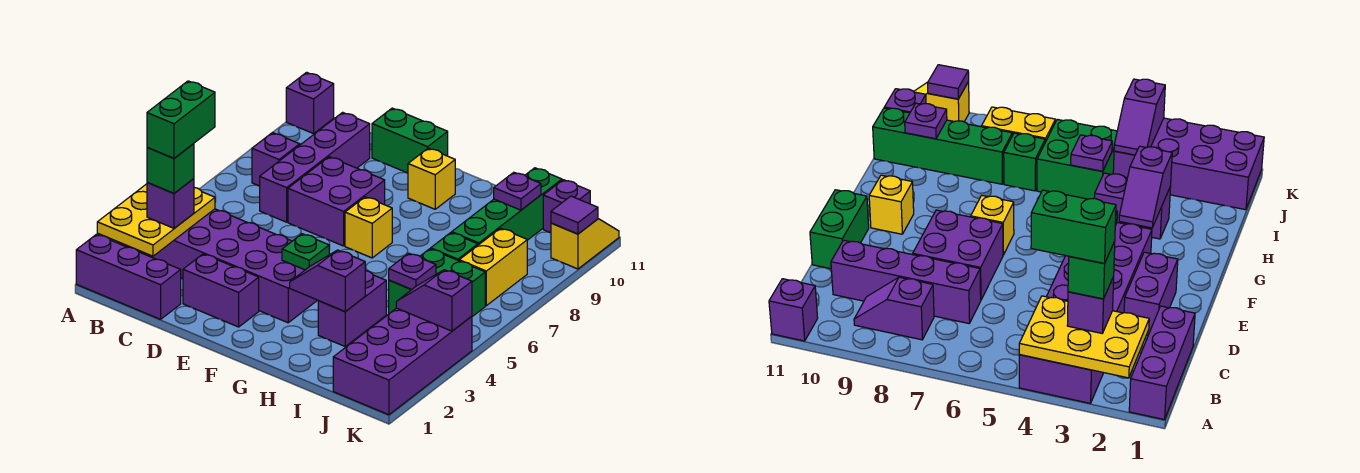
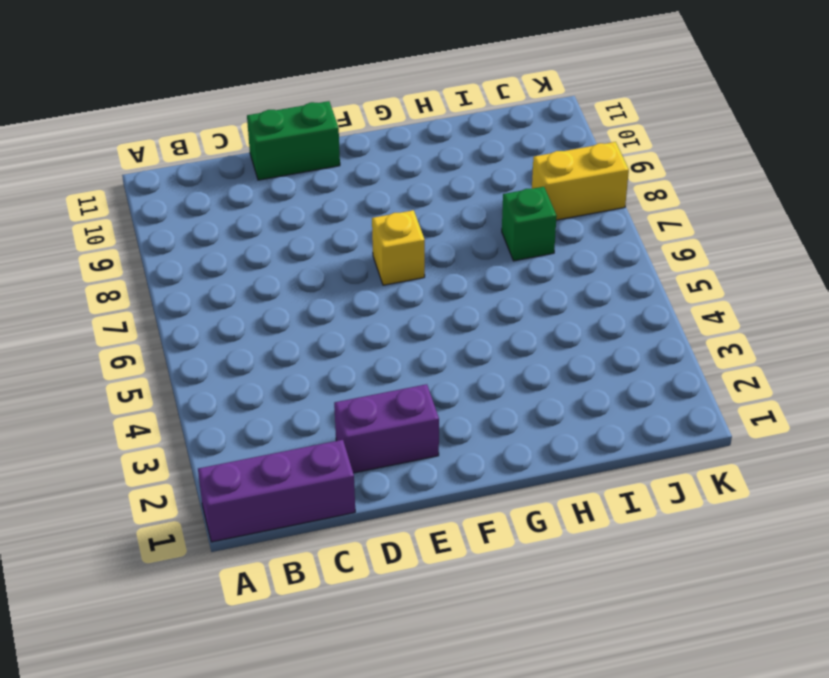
yellow brick J8:K8 level 1 -> yellow brick J7:J8 level 1
none -> purple brick A3:F4 level 1
none -> purple brick A11 level 1
none -> purple slope B8:B9 level 1 top 8

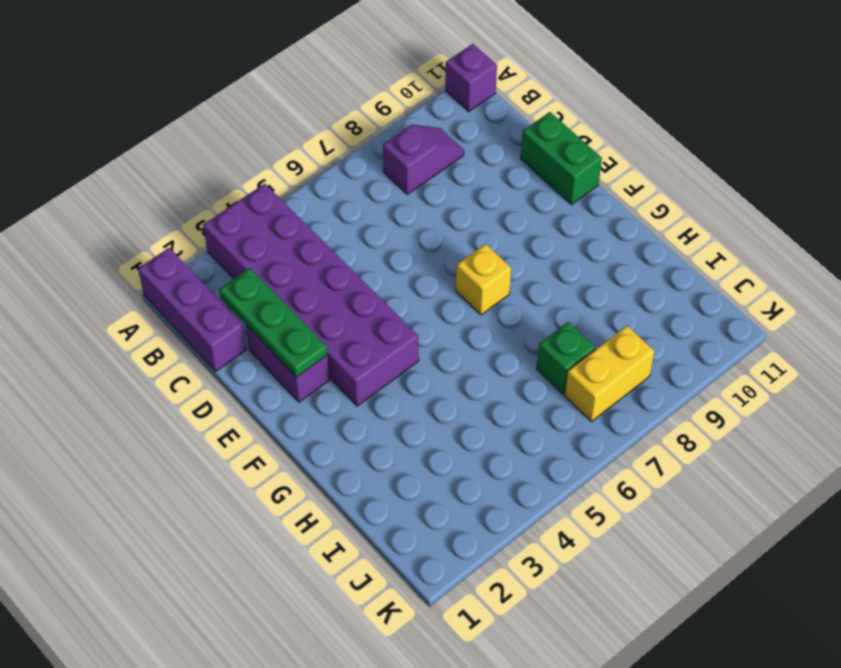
green plate C2:E2 level 2 -> none
none -> purple brick C7:C10 level 1
none -> purple brick D7:E8 level 1
none -> yellow brick F10 level 1

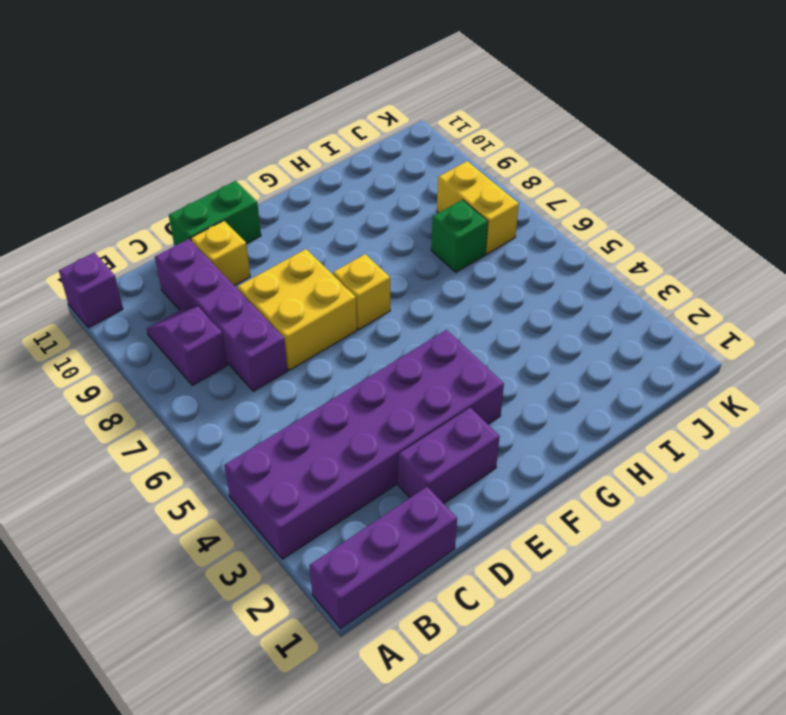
yellow brick D7:E8 level 1 -> purple brick D7:E8 level 1
yellow brick D10 level 1 -> yellow brick F10 level 1
none -> purple brick H3:H4 level 1
none -> green brick I5:J6 level 1
none -> green brick I8:I11 level 1

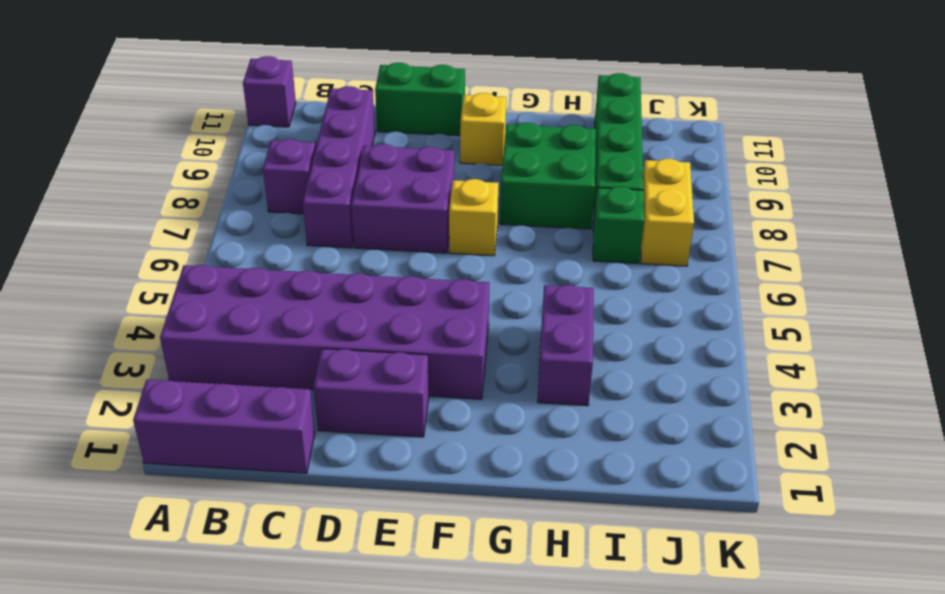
green brick G8:H9 level 1 -> green brick I5:J6 level 1
none -> purple brick J1:K4 level 1
none -> purple brick J11 level 1
none -> yellow slope K10:K11 level 1 top 10

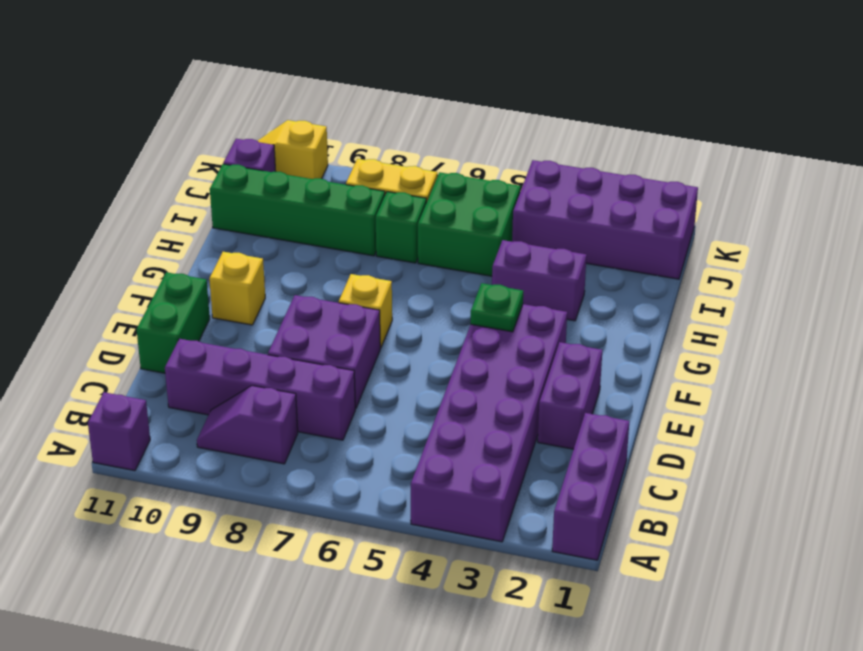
none -> yellow plate A2:B4 level 2
none -> purple slope G3:H3 level 2 top H
none -> purple plate I5 level 2

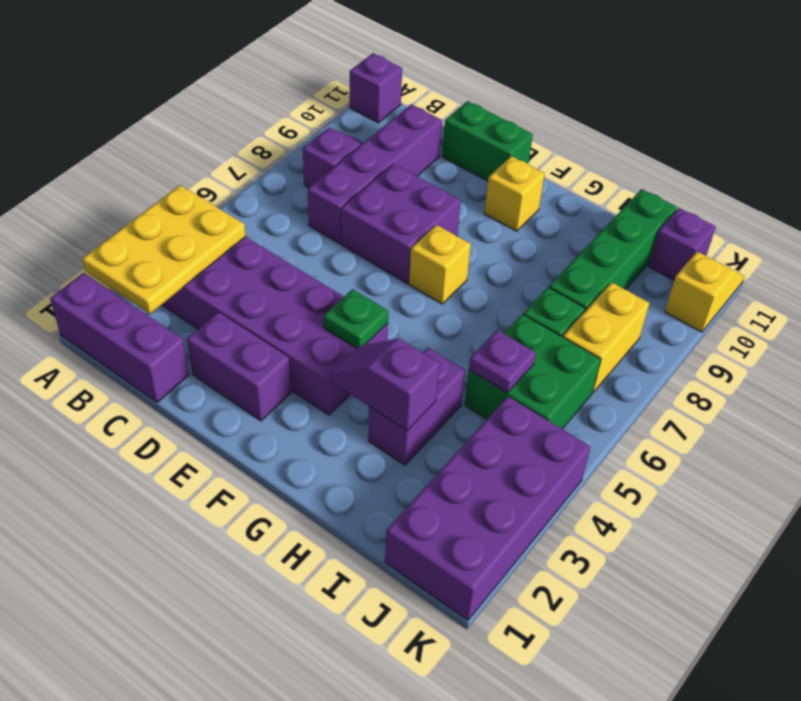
none -> purple plate I10 level 2
none -> purple slope J4:K4 level 2 top K
none -> purple tile K10 level 2

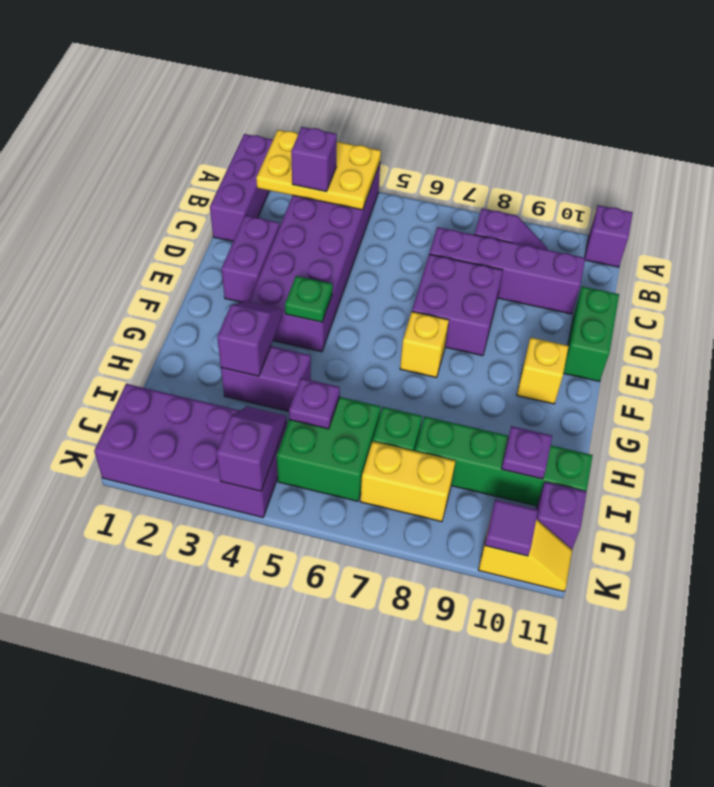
none -> green brick B3 level 4
none -> green brick B3:B4 level 5

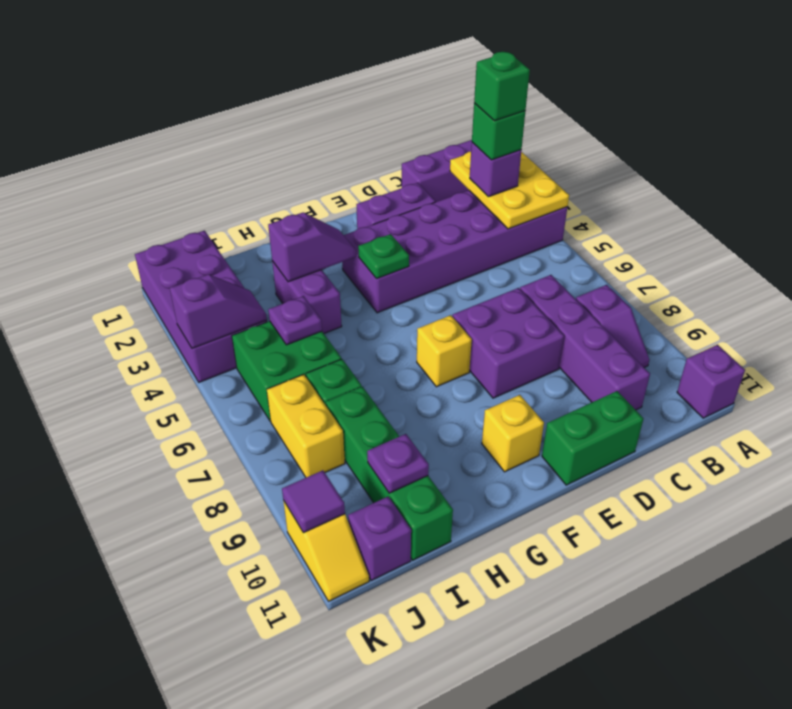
green brick B3 level 5 -> green brick B3:B4 level 5

